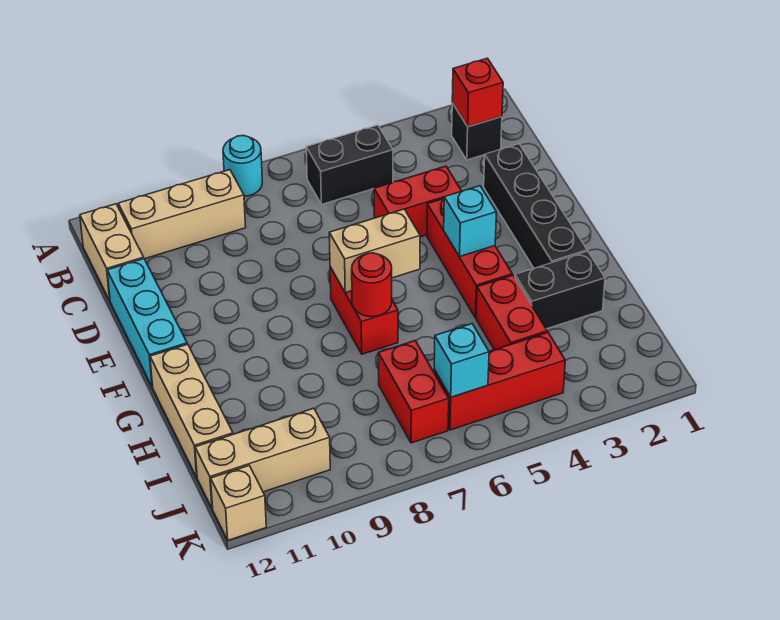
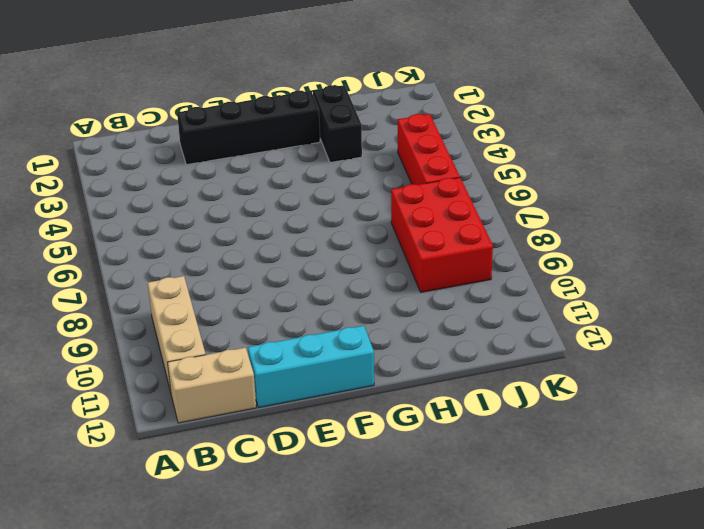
red brick I7:J9 level 1 -> red brick I7:J7 level 1
none -> cyan round brick A8 level 1
none -> black brick B2 level 1
none -> black brick B5:B6 level 1

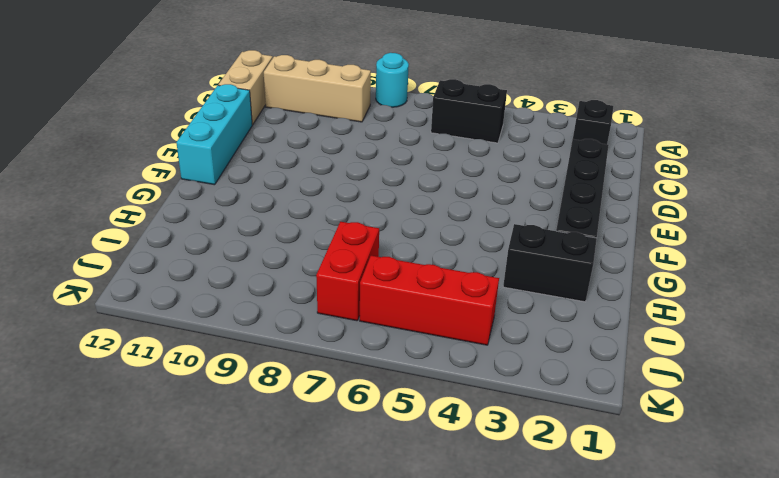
none -> red brick D4:D5 level 1
none -> red brick E4:G4 level 1
none -> red brick F7:G7 level 1

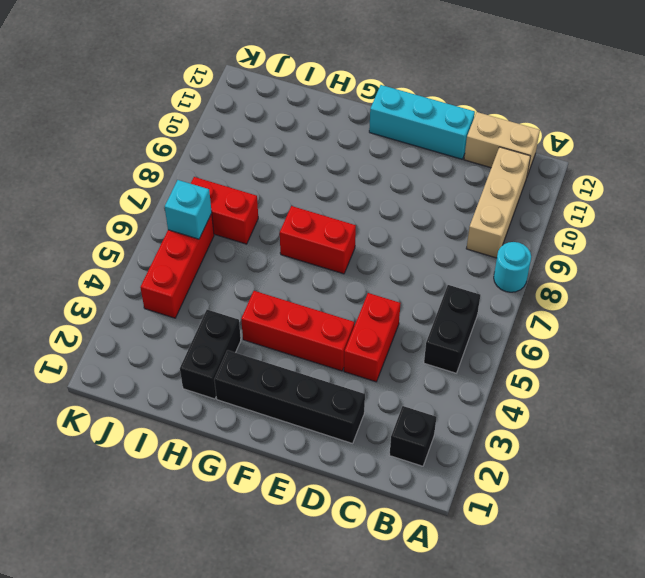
none -> tan brick G12:I12 level 1
none -> red brick H4:I4 level 1
none -> tan brick J10:J12 level 1

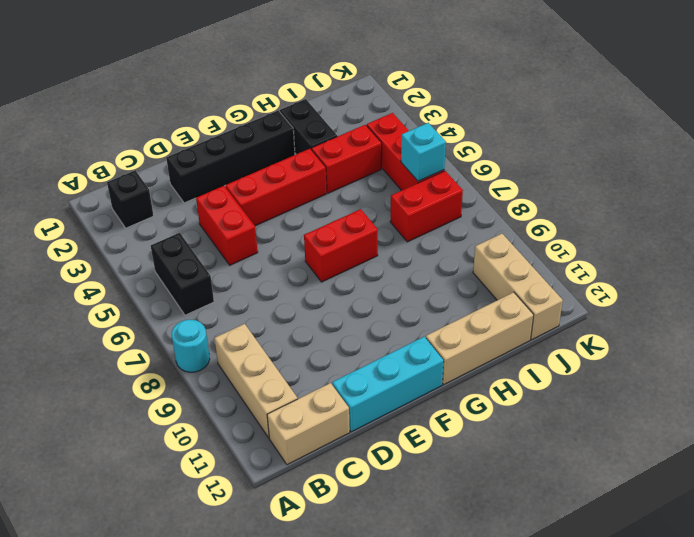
none -> tan brick K12 level 1
none -> red brick B2 level 2
none -> cyan brick F4 level 2

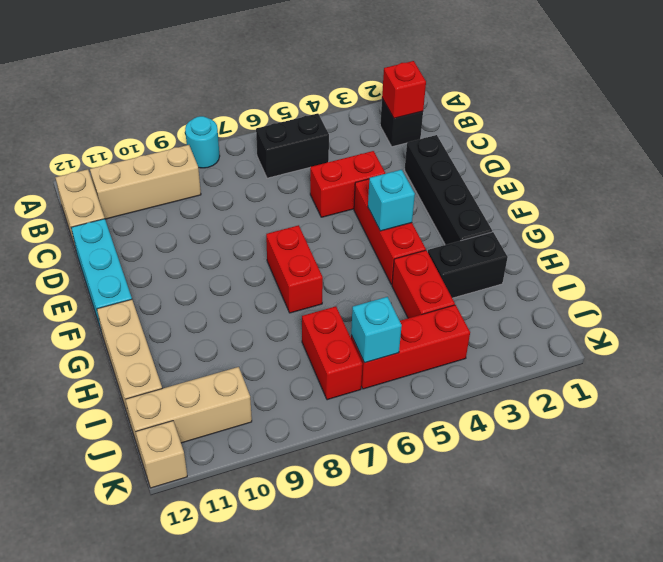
none -> tan brick F6:F7 level 2
none -> red round brick G7 level 2

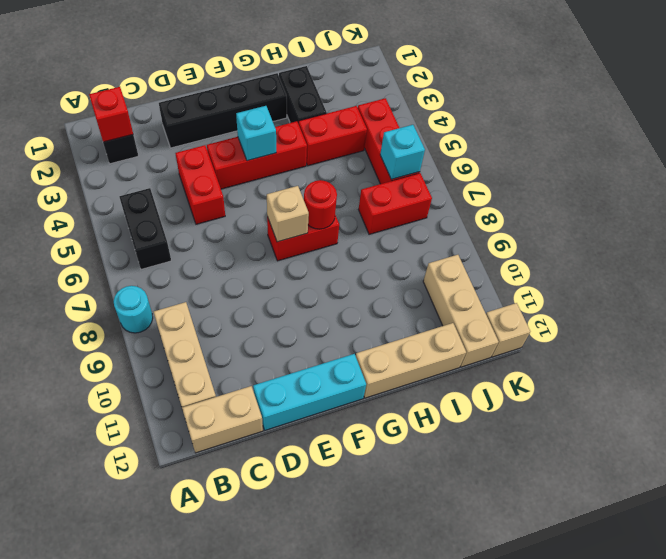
tan brick F7 level 2 -> tan brick F6:F7 level 2

